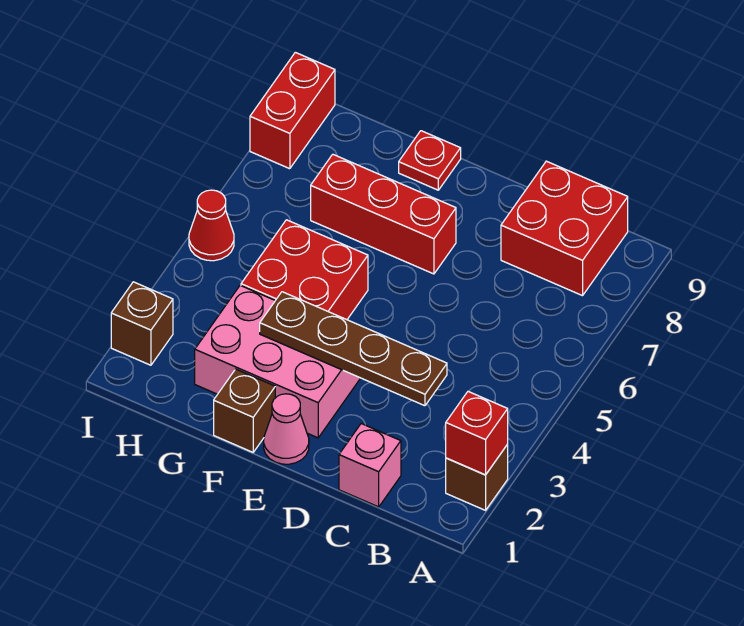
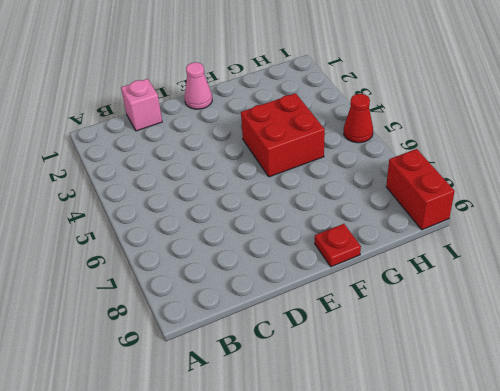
none -> brown brick A2 level 1
none -> red brick B8:C9 level 1
none -> pink brick E2:G3 level 1

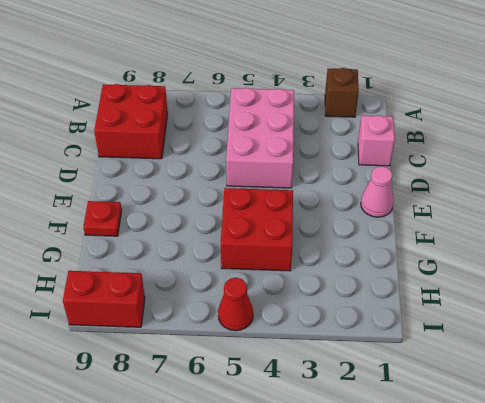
pink brick B4:D5 level 1 -> pink brick E2:G3 level 1
none -> red brick E7:G7 level 1
none -> brown brick F1 level 1
none -> brown brick I2 level 1

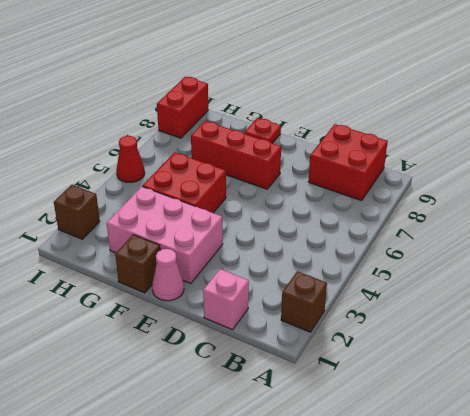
none -> red brick A2 level 2
none -> brown plate C3:F3 level 2

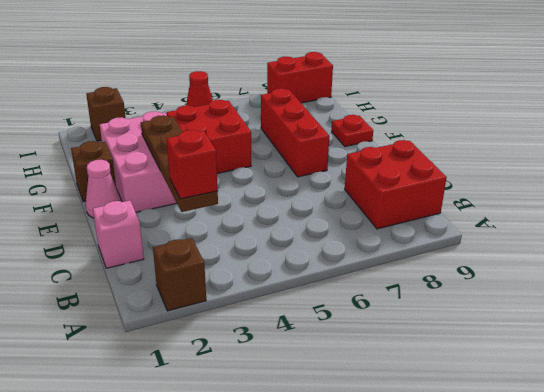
red brick C3 level 3 -> red brick A2 level 2

